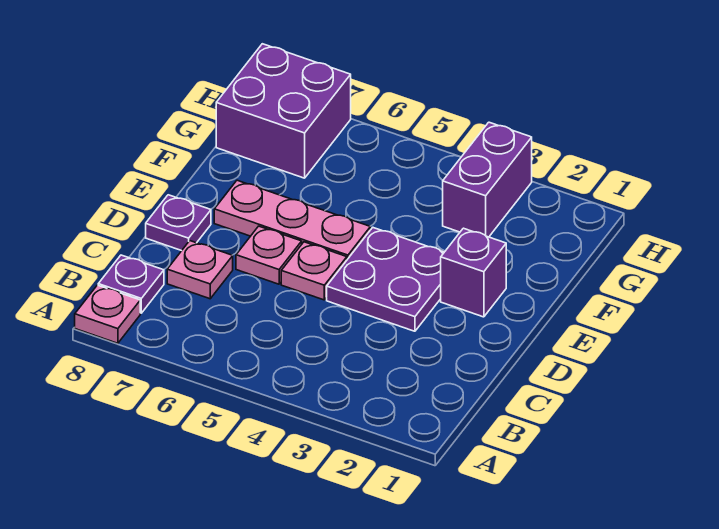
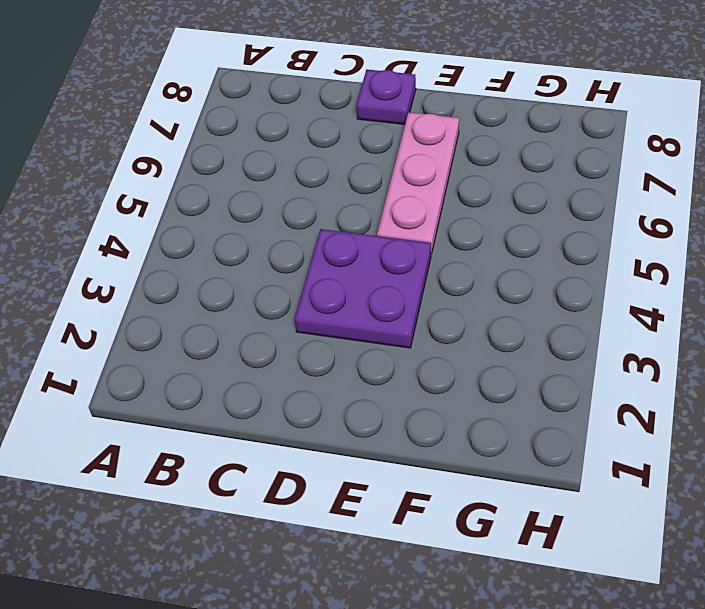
none -> pink plate A8 level 1
none -> purple plate B8 level 1

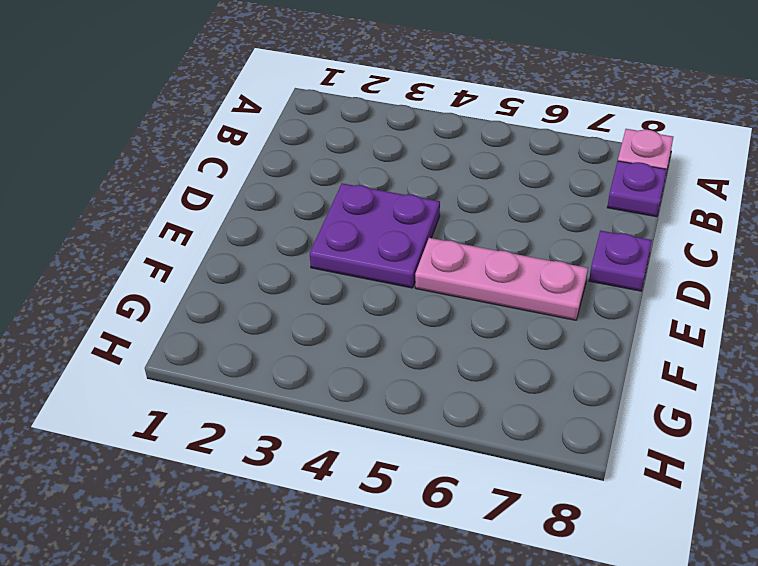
none -> pink plate C7 level 1
none -> pink plate D5 level 1

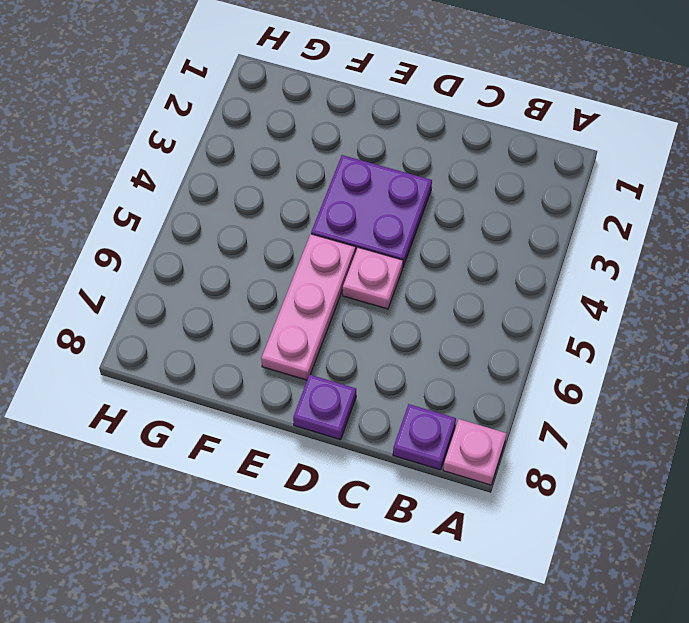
none -> pink plate C7 level 1
none -> pink plate D6 level 1

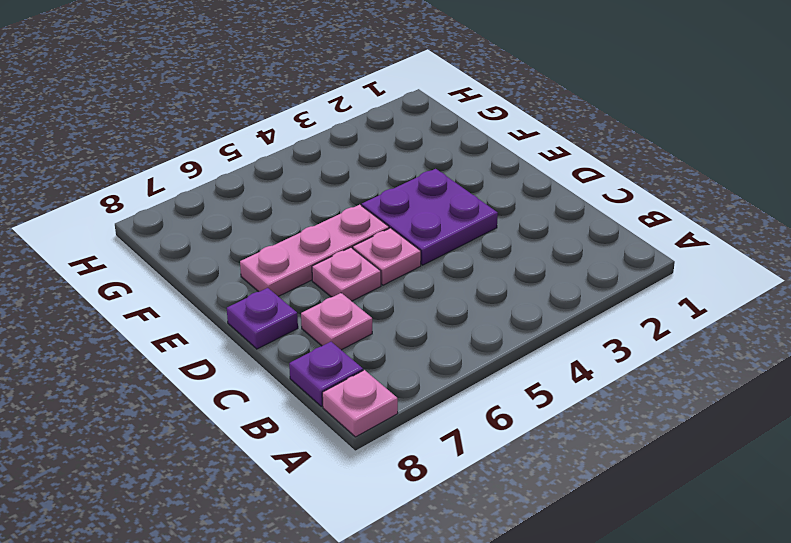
none -> purple brick E2 level 1
none -> purple brick G3:H3 level 1

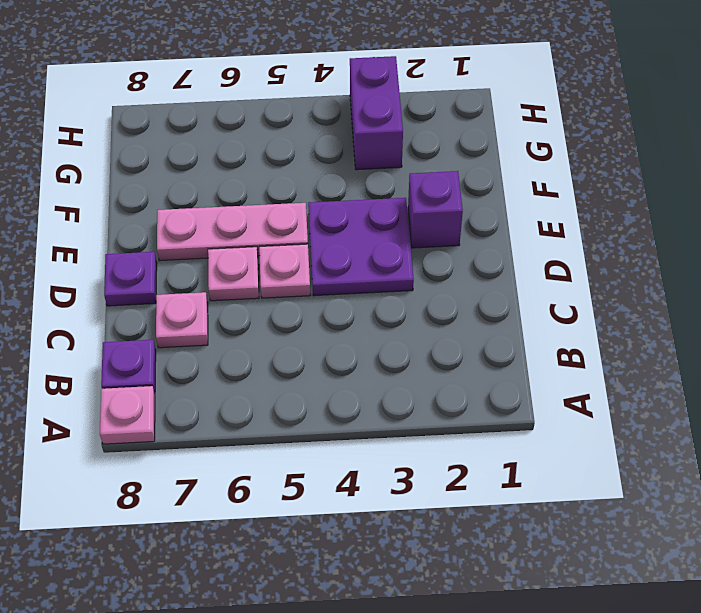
none -> purple brick G7:H8 level 1

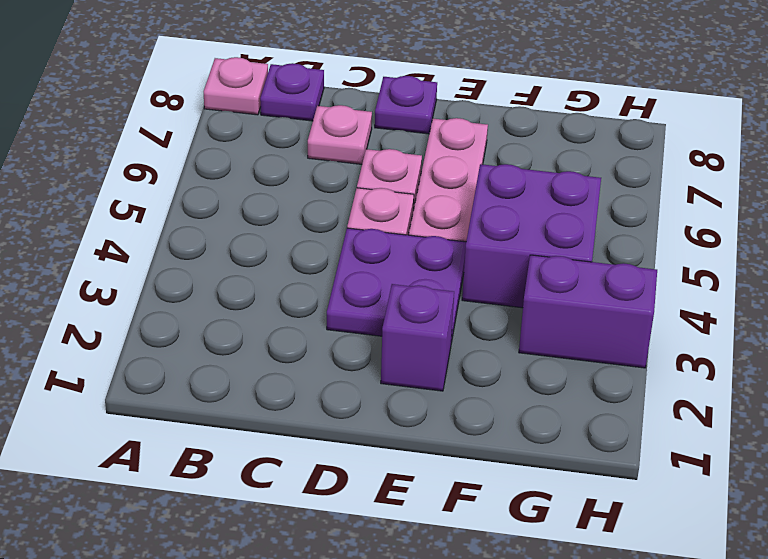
purple brick F4:G5 level 1 -> purple brick G7:H8 level 1

